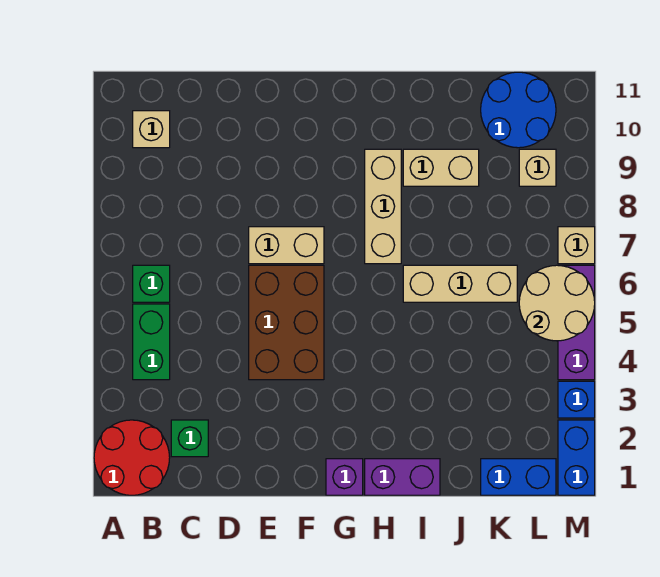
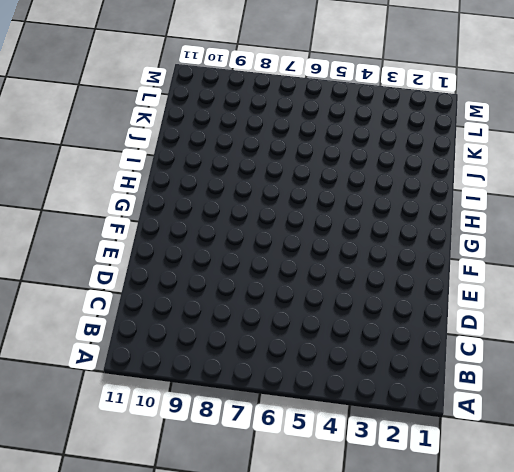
none -> red round brick A1:B2 level 1
none -> green brick B4:B5 level 1
none -> green brick B6 level 1

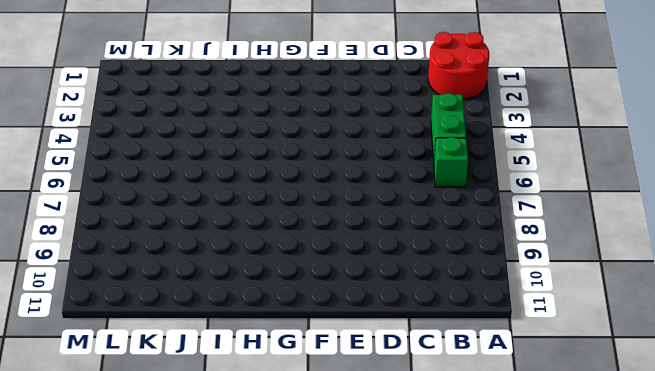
none -> tan brick B10 level 1
none -> green brick C2 level 1
none -> brown brick E4:F6 level 1

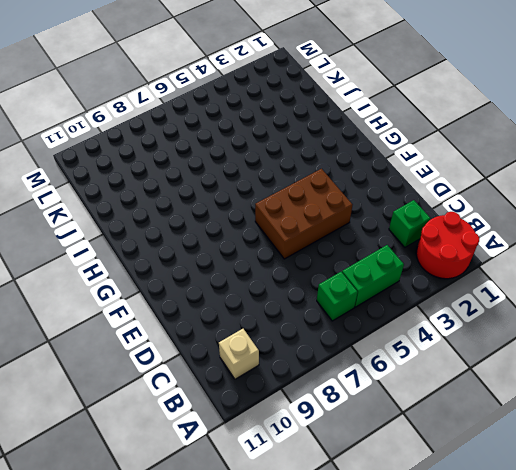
none -> tan brick E7:F7 level 1
none -> purple brick G1 level 1
none -> purple brick H1:I1 level 1

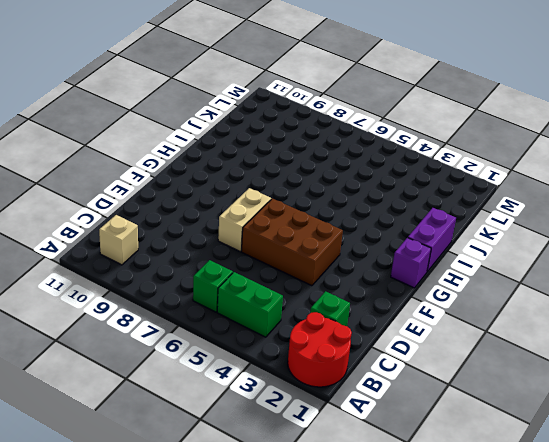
none -> tan brick H7:H9 level 1
none -> tan brick I6:K6 level 1
none -> tan brick I9:J9 level 1

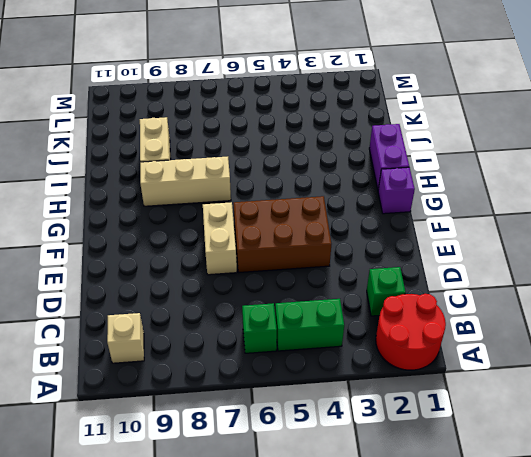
none -> tan brick I6:K6 level 1
none -> blue brick K1:L1 level 1
none -> blue round brick K10:L11 level 1

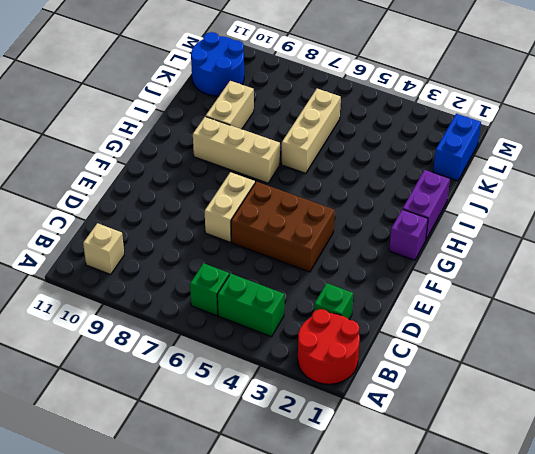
none -> tan brick L9 level 1
none -> blue brick M1:M2 level 1
none -> blue brick M3 level 1

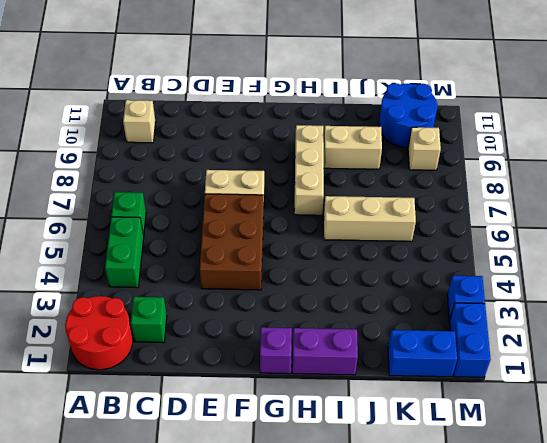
none -> purple brick M4:M6 level 1
none -> tan brick M7 level 1
none -> tan round brick L5:M6 level 2

